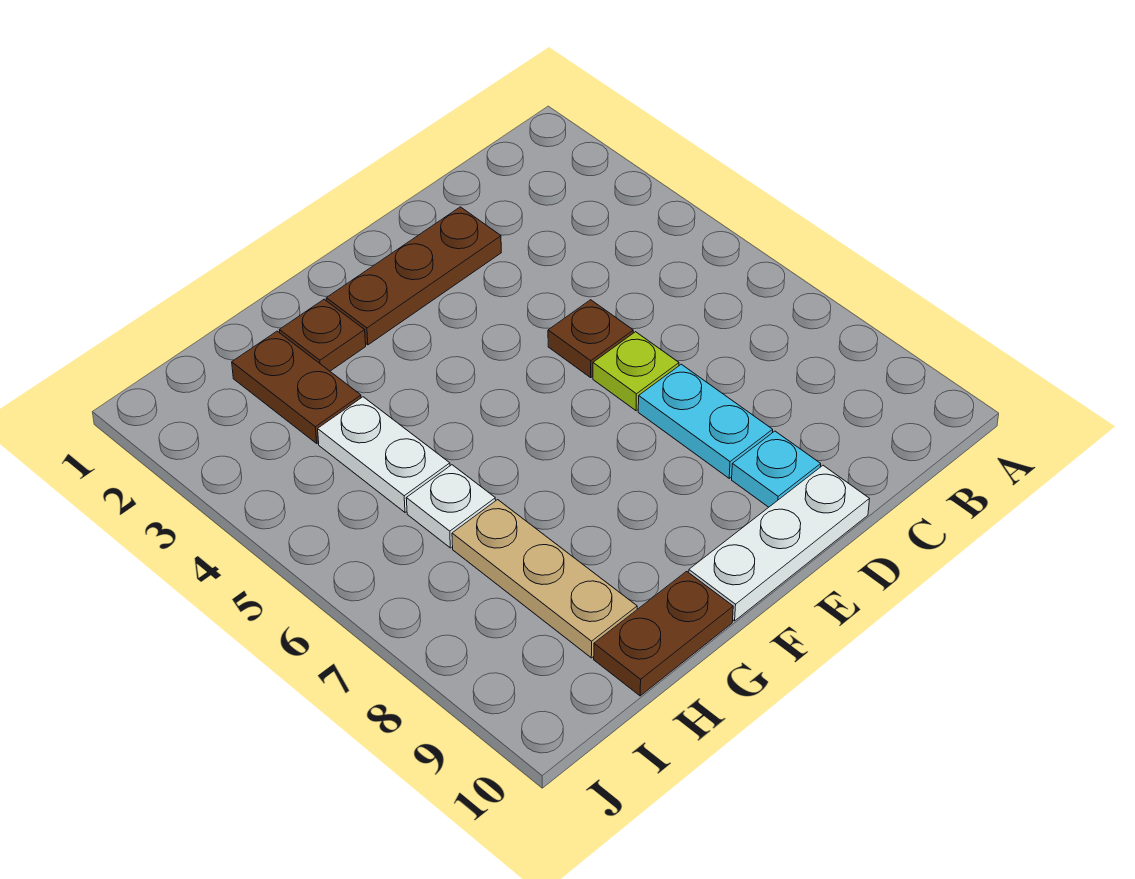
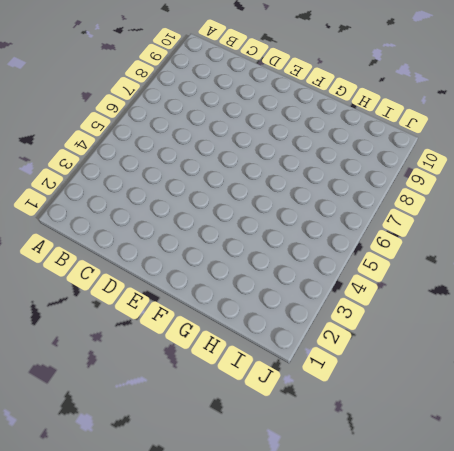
none -> brown plate D2:F2 level 1
none -> brown plate D5 level 1
none -> lime plate D6 level 1

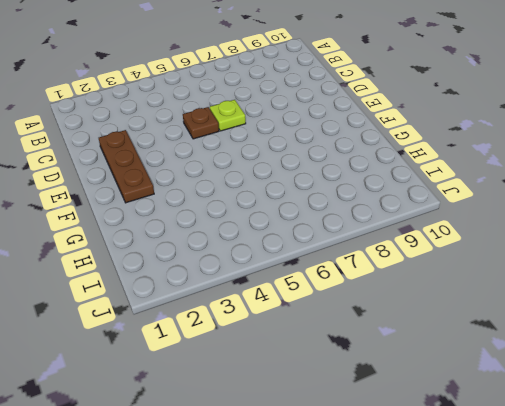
none -> cyan plate D7:D8 level 1
none -> cyan plate D9 level 1
none -> white plate D10:F10 level 1

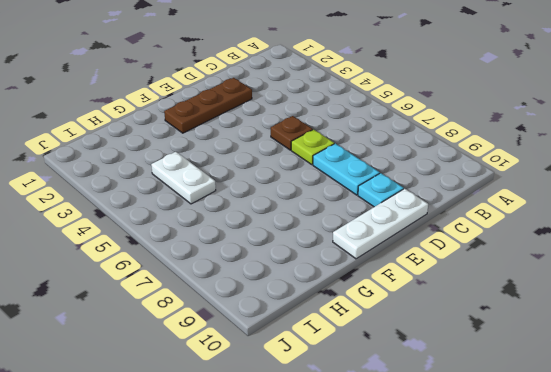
none -> brown plate G2 level 1
none -> brown plate G10:H10 level 1
none -> brown plate H2:H3 level 1

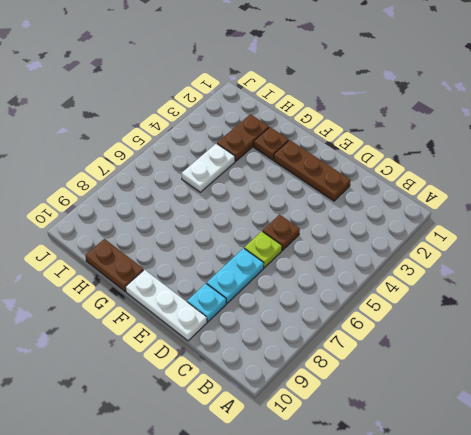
none -> white plate H6 level 1
none -> tan plate H7:H9 level 1

